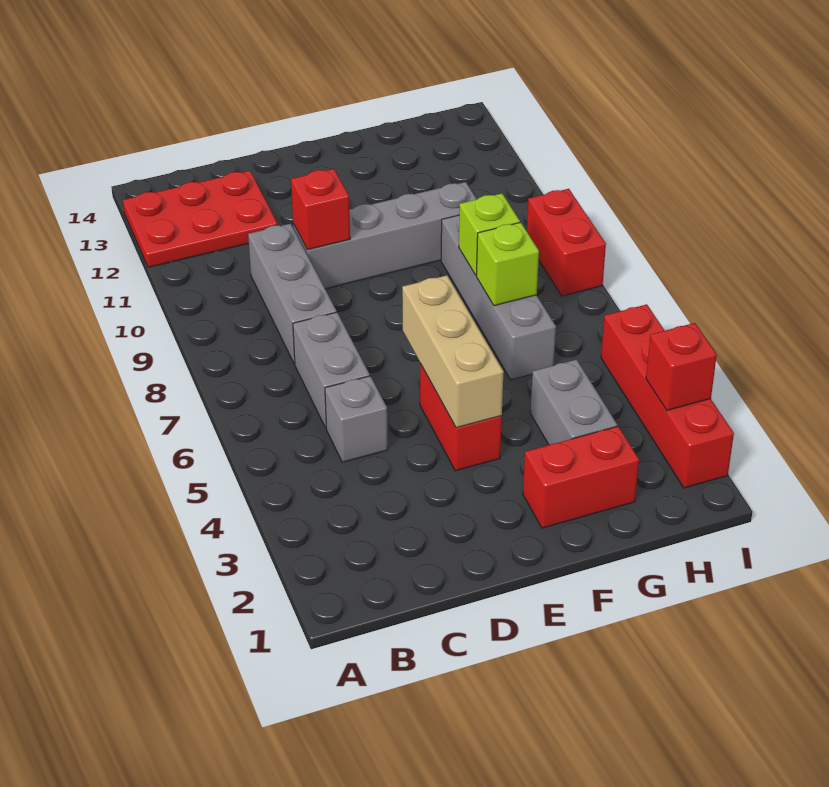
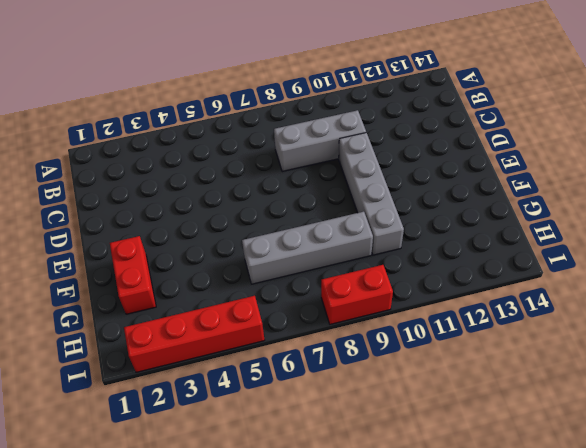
none -> red plate A12:C13 level 1
none -> grey brick C5 level 1
none -> grey brick C6:C7 level 1

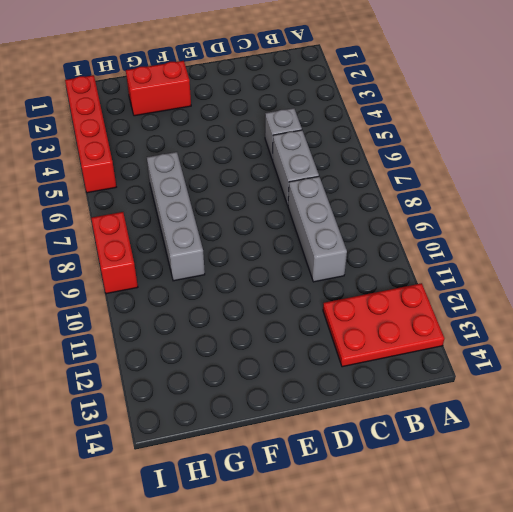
none -> grey brick D10:G10 level 1
none -> red brick E4:E5 level 1
none -> grey brick G3:G4 level 1

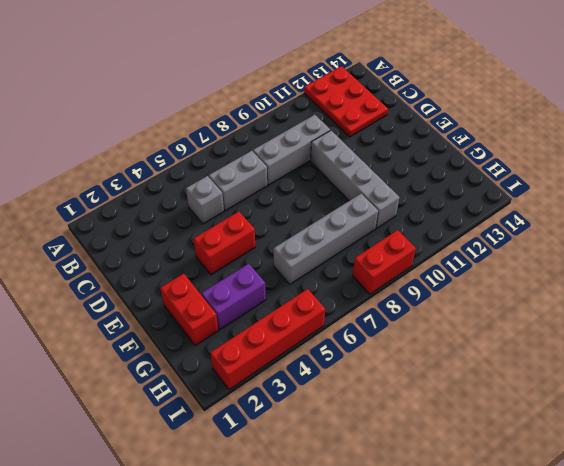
purple brick G3:G4 level 1 -> grey brick G3:G4 level 1
none -> red brick D10 level 2
none -> tan brick E4:E6 level 2
none -> lime brick G7 level 2

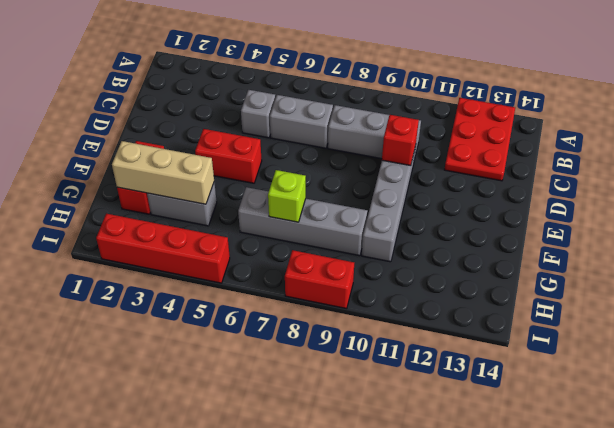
tan brick G2:G4 level 2 -> tan brick E4:E6 level 2
none -> lime brick G8 level 2
none -> red brick I3 level 2

